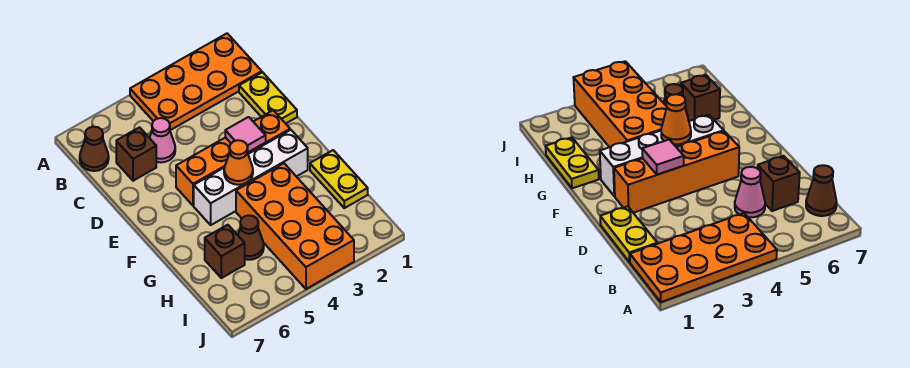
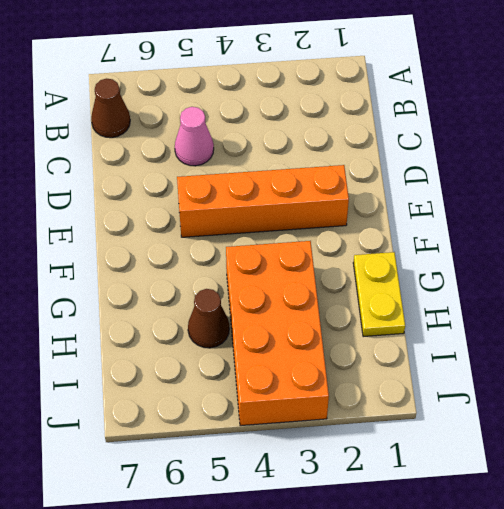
none -> orange plate A1:B4 level 1
none -> yellow plate C1:D1 level 1
none -> brown brick C6 level 1

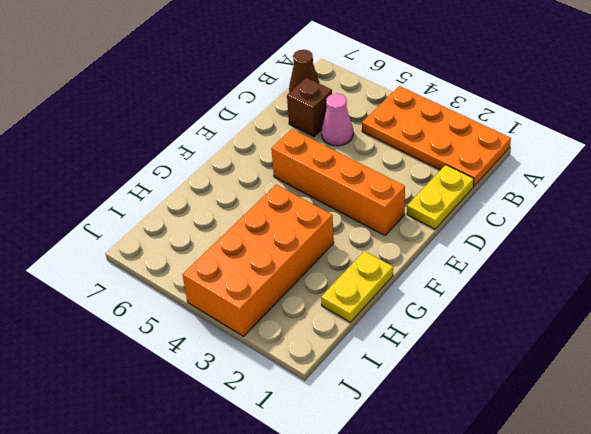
none -> white brick F2:F5 level 1
none -> brown cone H5 level 1
none -> brown brick H6 level 1

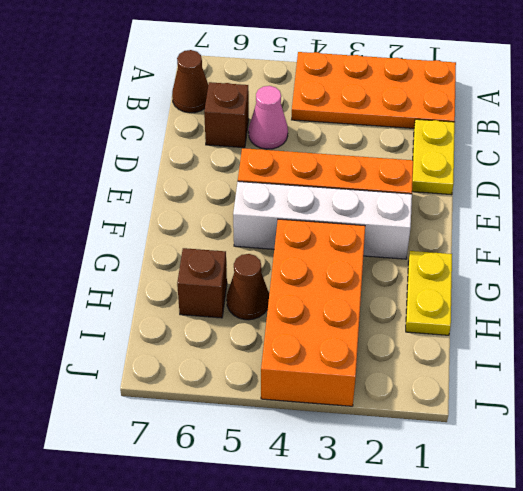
none -> pink tile E3 level 2
none -> orange cone F4 level 2

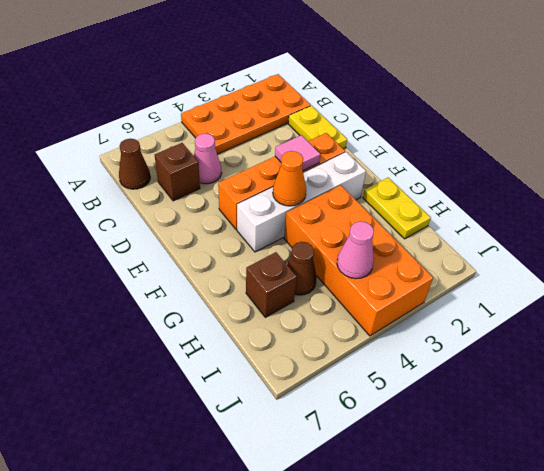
pink cone I4 level 2 -> none

